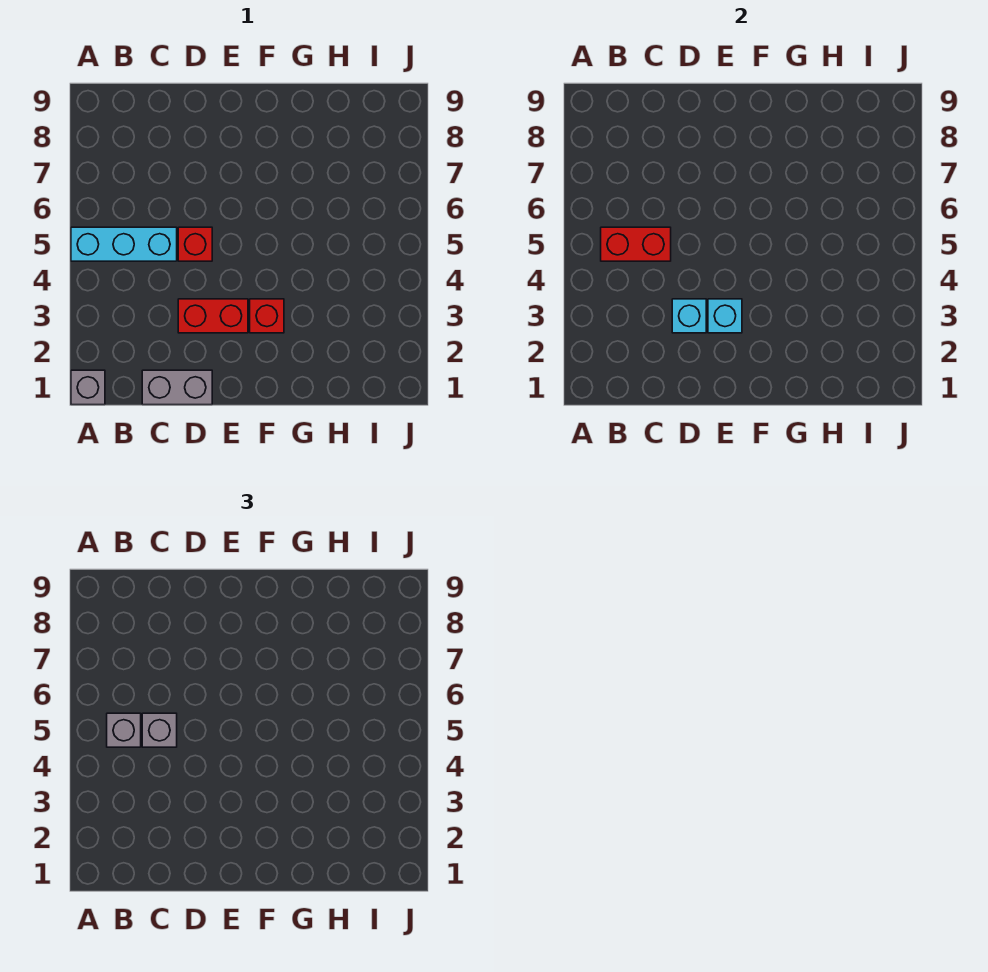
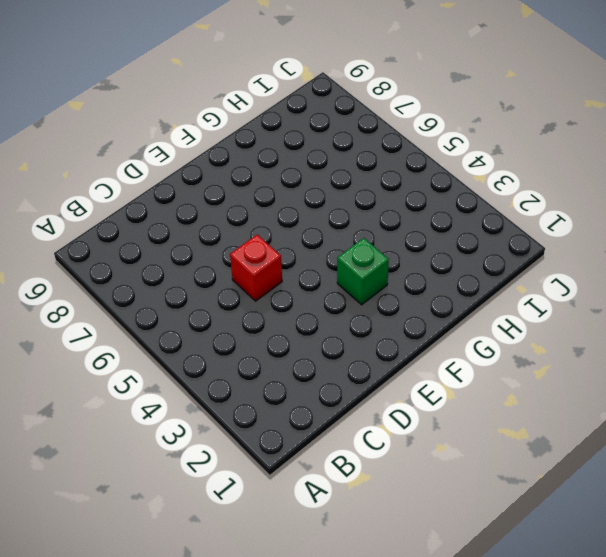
green brick F3 level 1 -> red brick F3 level 1
none -> grey brick A1 level 1
none -> cyan brick A5:C5 level 1

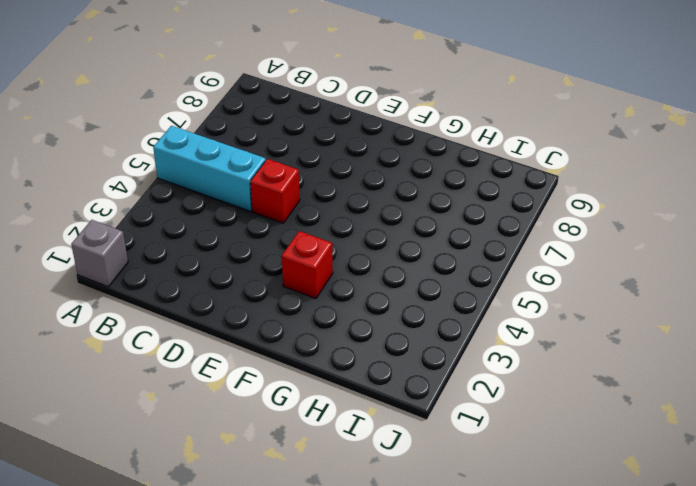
none -> grey brick C1:D1 level 1
none -> red brick D3:E3 level 1

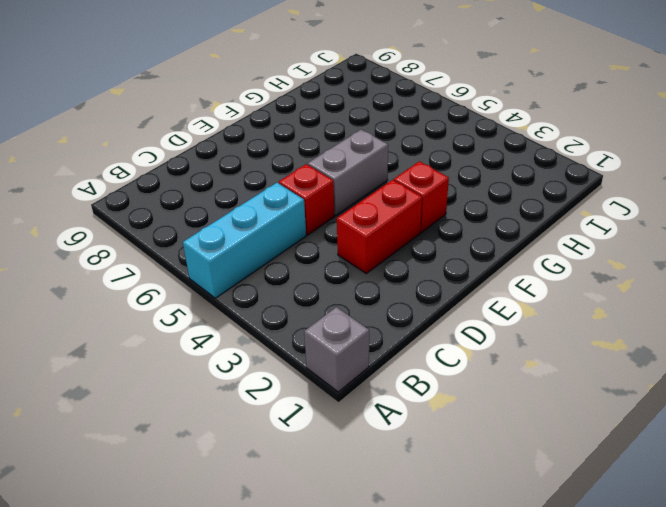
grey brick E5:F5 level 1 -> grey brick C1:D1 level 1
none -> red brick B5:C5 level 2
none -> cyan brick D3 level 2

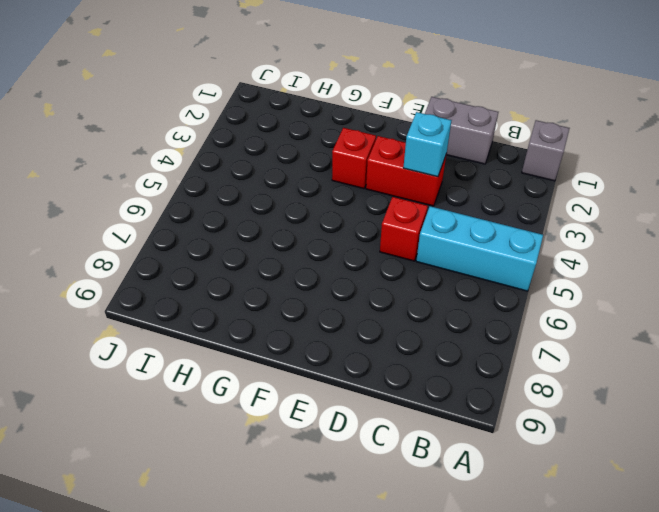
none -> red brick B5:C5 level 2
none -> cyan brick E3 level 2

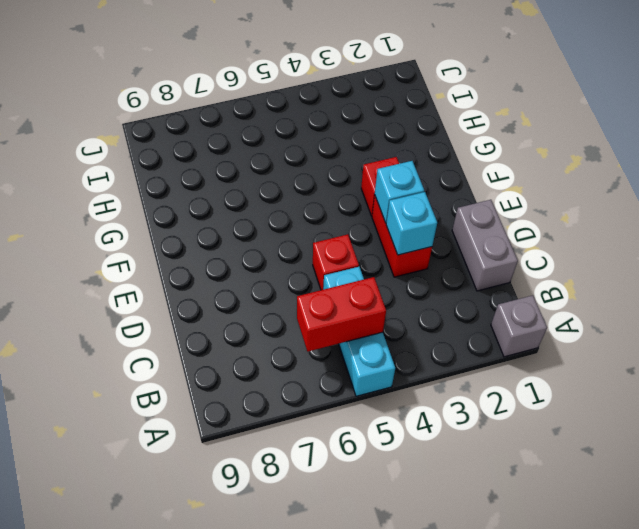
red brick B5:B6 level 2 -> red brick B5:C5 level 2
none -> grey brick B5 level 3
none -> grey brick C5 level 3

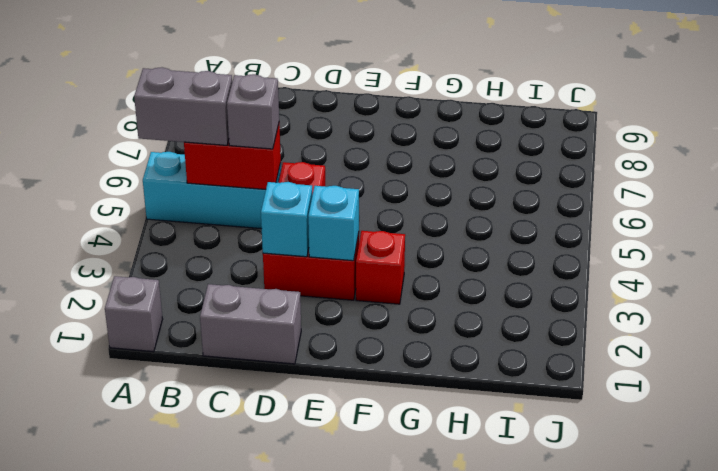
grey brick A5:B5 level 3 -> grey brick B5 level 3

